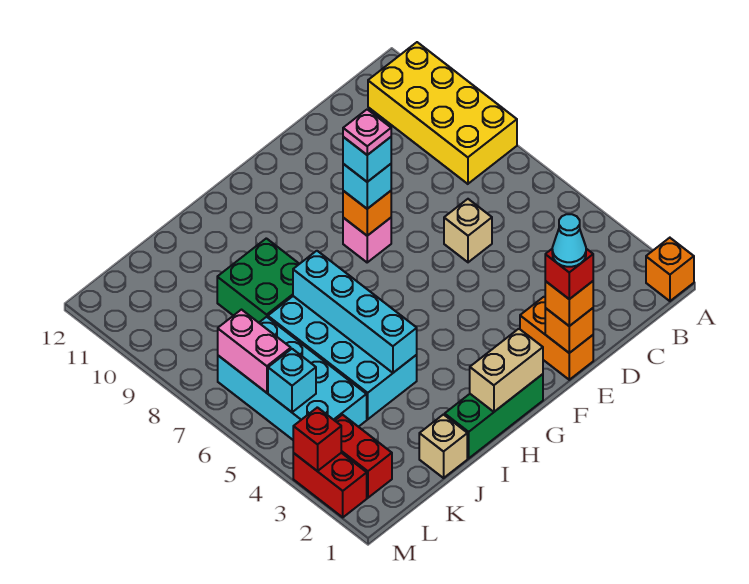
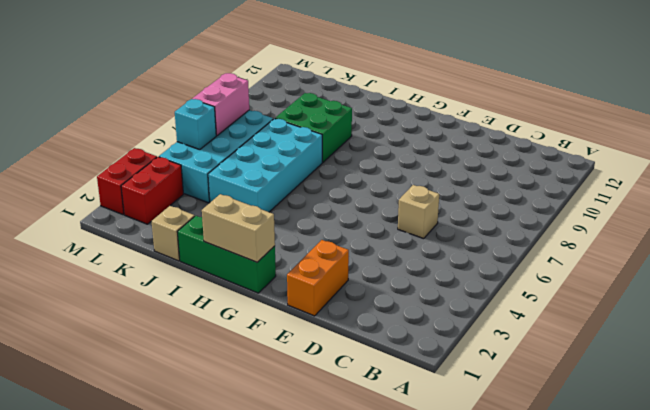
none -> orange brick A1 level 1
none -> yellow brick A8:B11 level 1
none -> pink brick F8 level 1

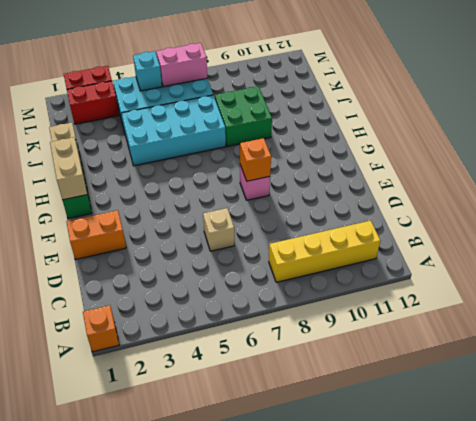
yellow brick B8:B11 level 1 -> yellow brick A8:B11 level 1
none -> orange brick E1 level 2
none -> cyan brick I4:I7 level 2
none -> red brick M3 level 2

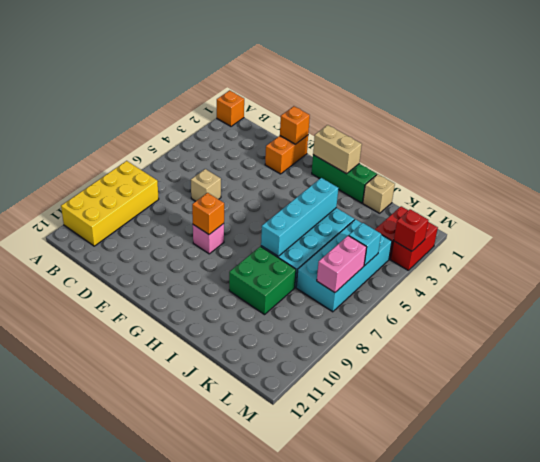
none -> orange brick E1 level 3
none -> cyan brick F8 level 3
none -> red brick E1 level 4

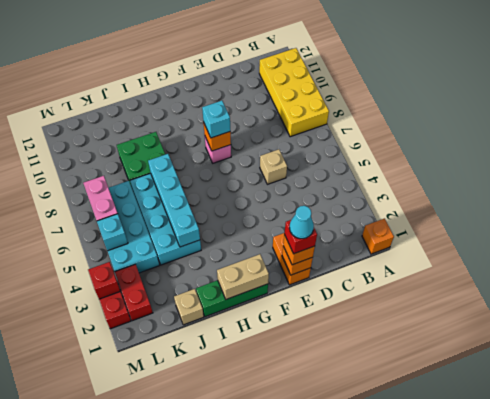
none -> cyan brick F8 level 4
none -> pink plate F8 level 5

